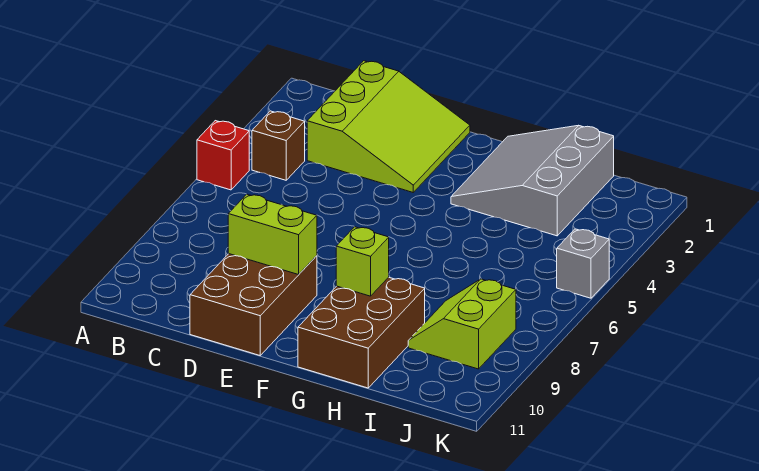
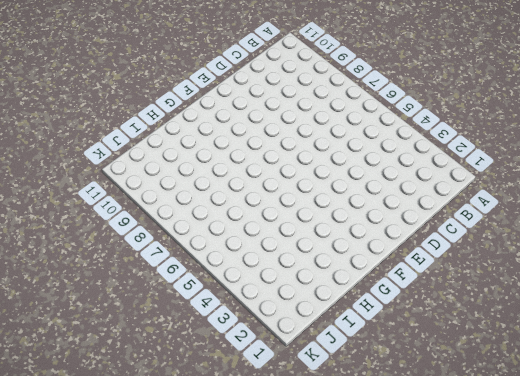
none -> red brick A5 level 1
none -> brown brick B4 level 1

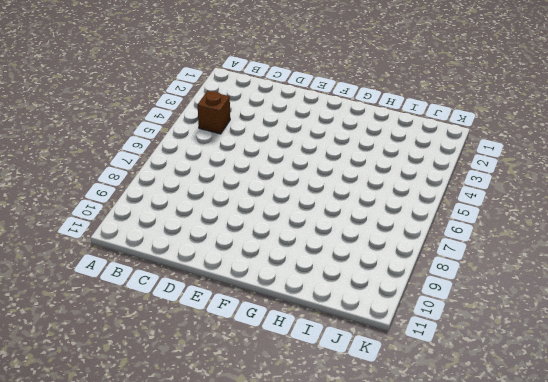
none -> red brick A5 level 1
none -> lime slope C1:E3 level 1 top C

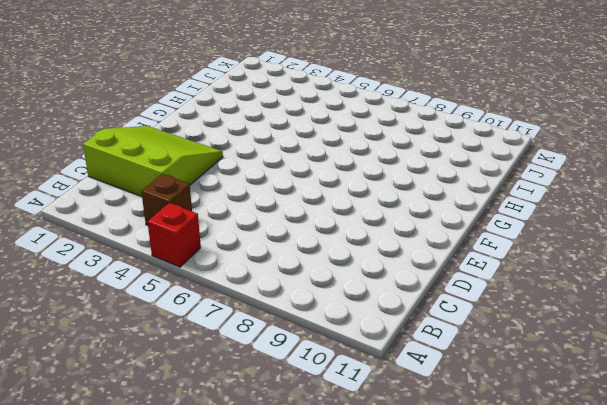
none -> brown brick D9:E11 level 1
none -> grey slope G1:I3 level 1 top I

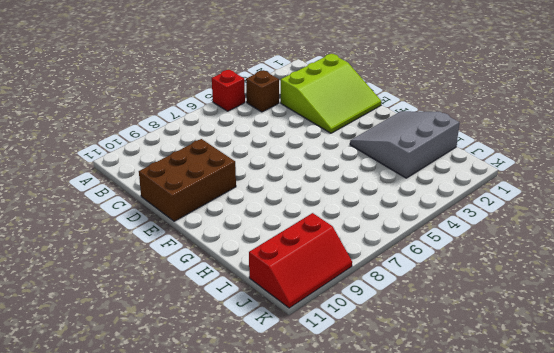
red slope J9:K11 level 1 top J -> lime slope I8:J9 level 1 top J
none -> brown brick G9:H11 level 1
none -> grey brick K5 level 1

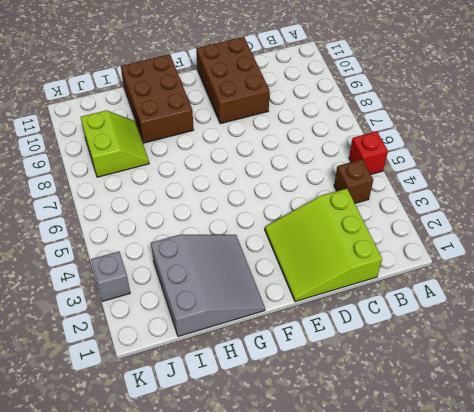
grey brick K3 level 1 -> grey brick K5 level 1
none -> lime brick D9:E9 level 2
none -> lime brick G9 level 2

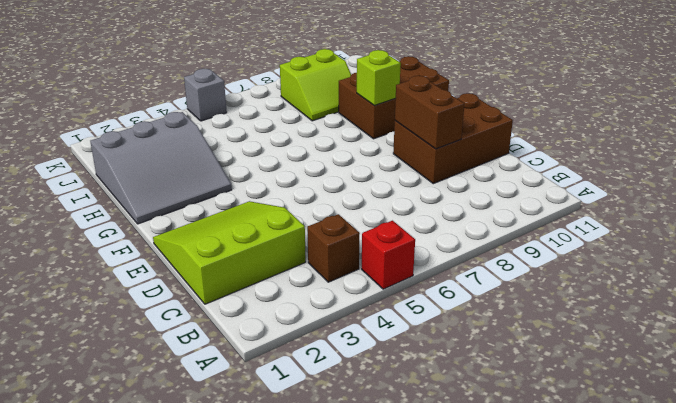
brown brick D9:E9 level 2 -> lime brick D9:E9 level 2

